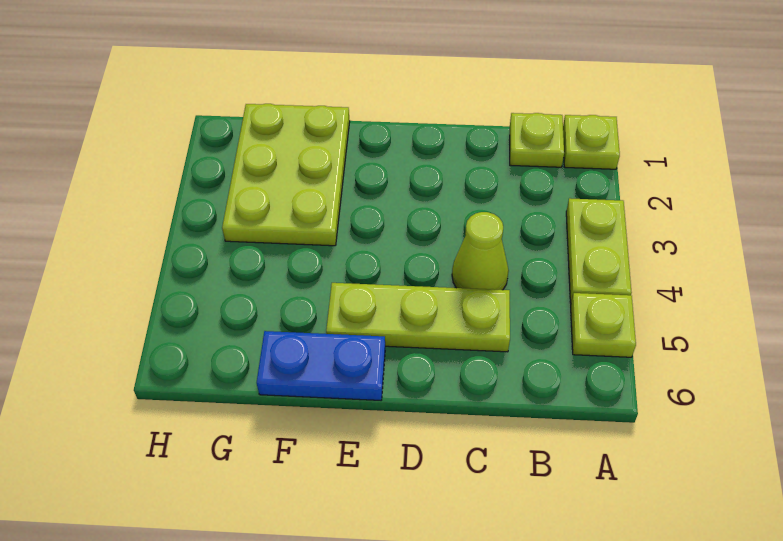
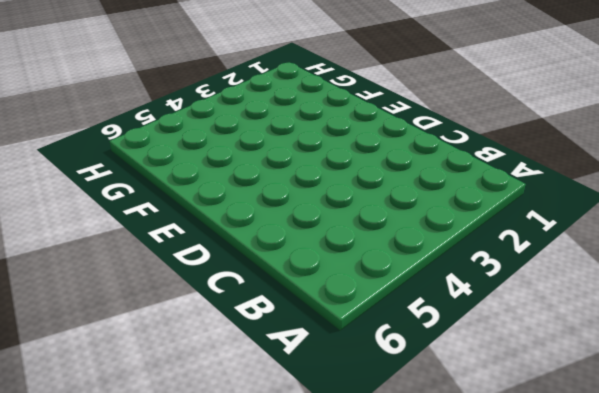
none -> lime plate A1 level 1
none -> lime plate A3:A4 level 1

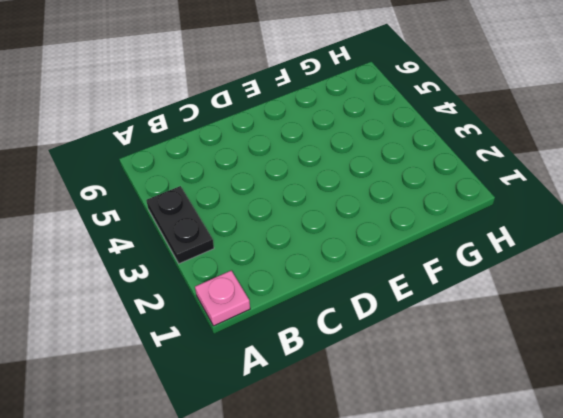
pink plate A1 level 1 -> lime plate A1 level 1
black plate A3:A4 level 1 -> lime plate A3:A4 level 1
none -> lime plate A5 level 1
none -> lime plate B1 level 1

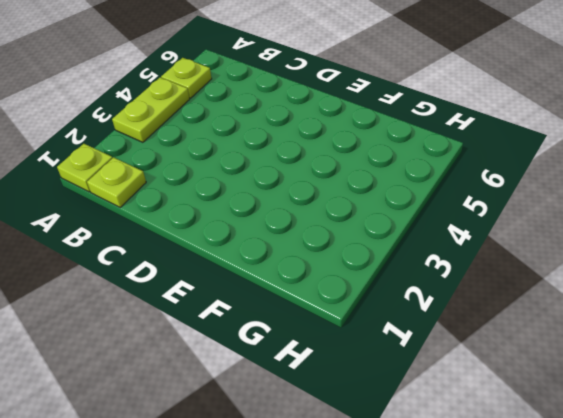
none -> lime cone C4 level 1
none -> lime plate C5:E5 level 1

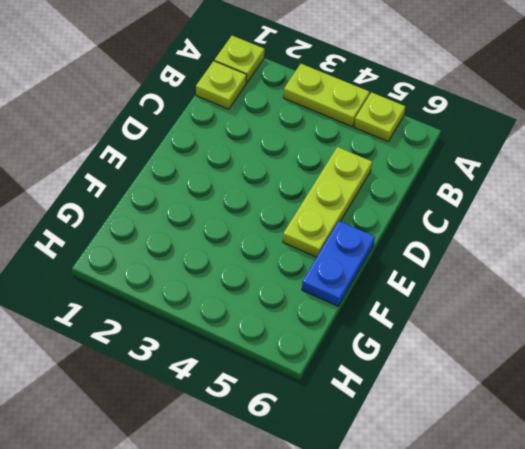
none -> lime cone C4 level 1
none -> lime plate F1:G3 level 1

